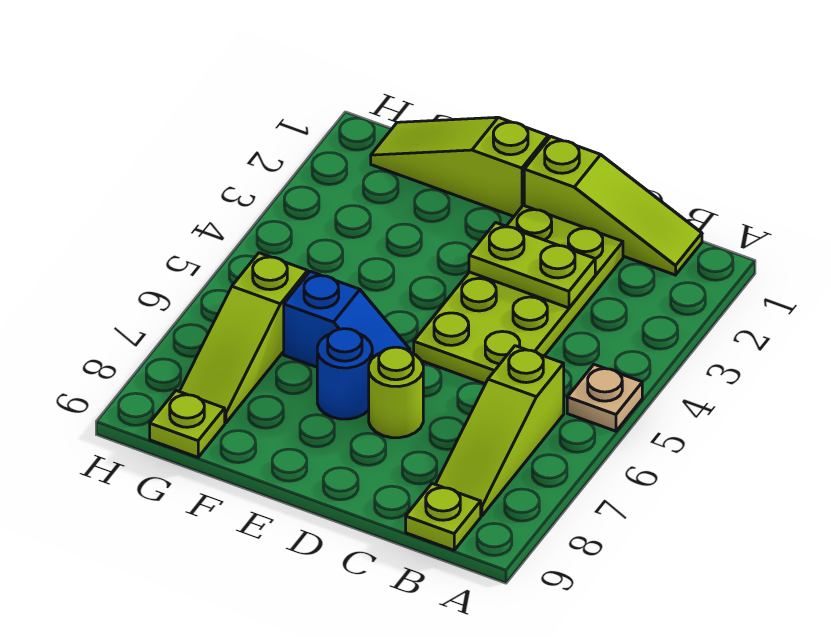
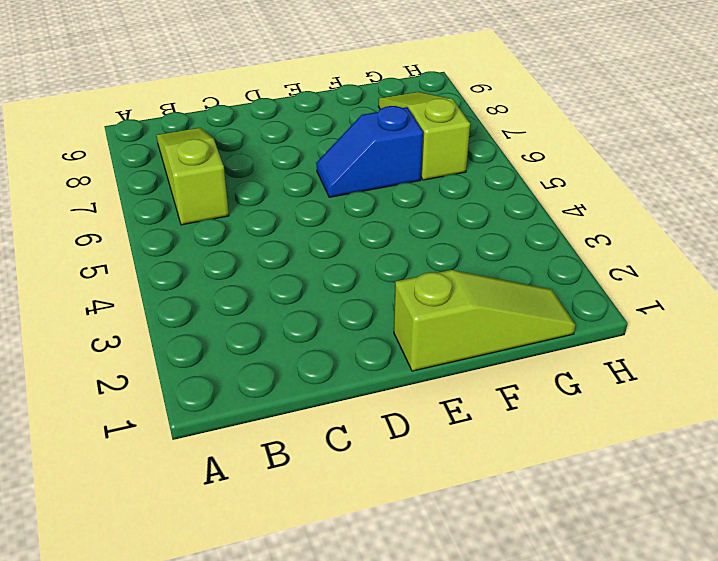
none -> tan plate A5 level 1
none -> lime slope B1:D1 level 1 top D
none -> lime plate B9 level 1

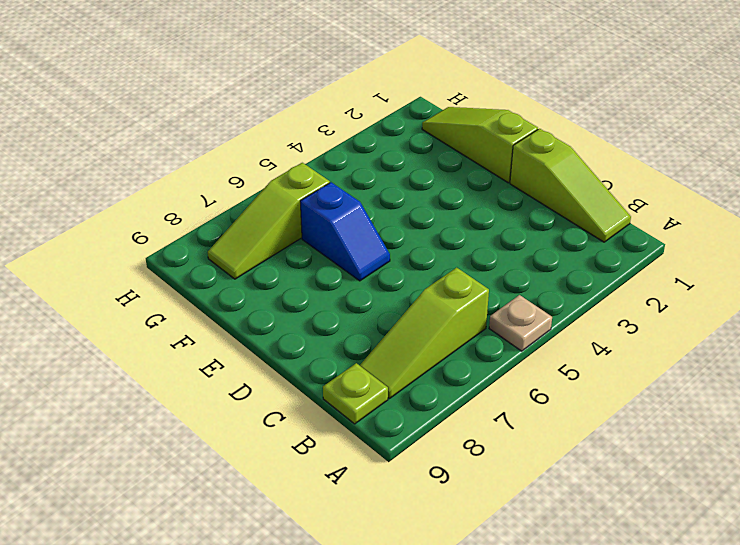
none -> lime plate C2:D5 level 1
none -> lime round brick D7 level 1
none -> blue round brick E7 level 1

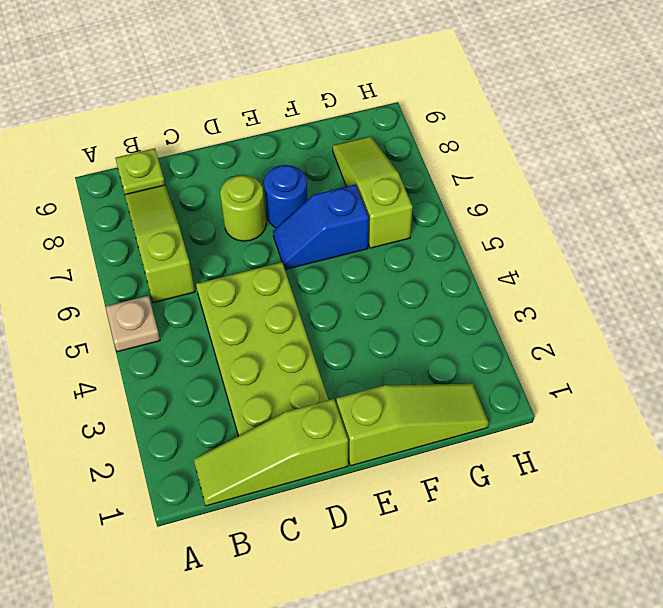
none -> lime plate G9 level 1
none -> lime plate C3:D3 level 2

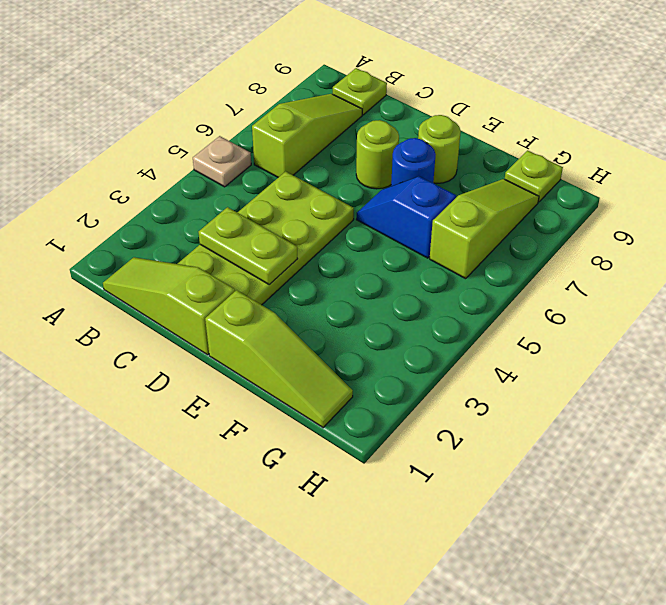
lime round brick E8 level 1 -> none

